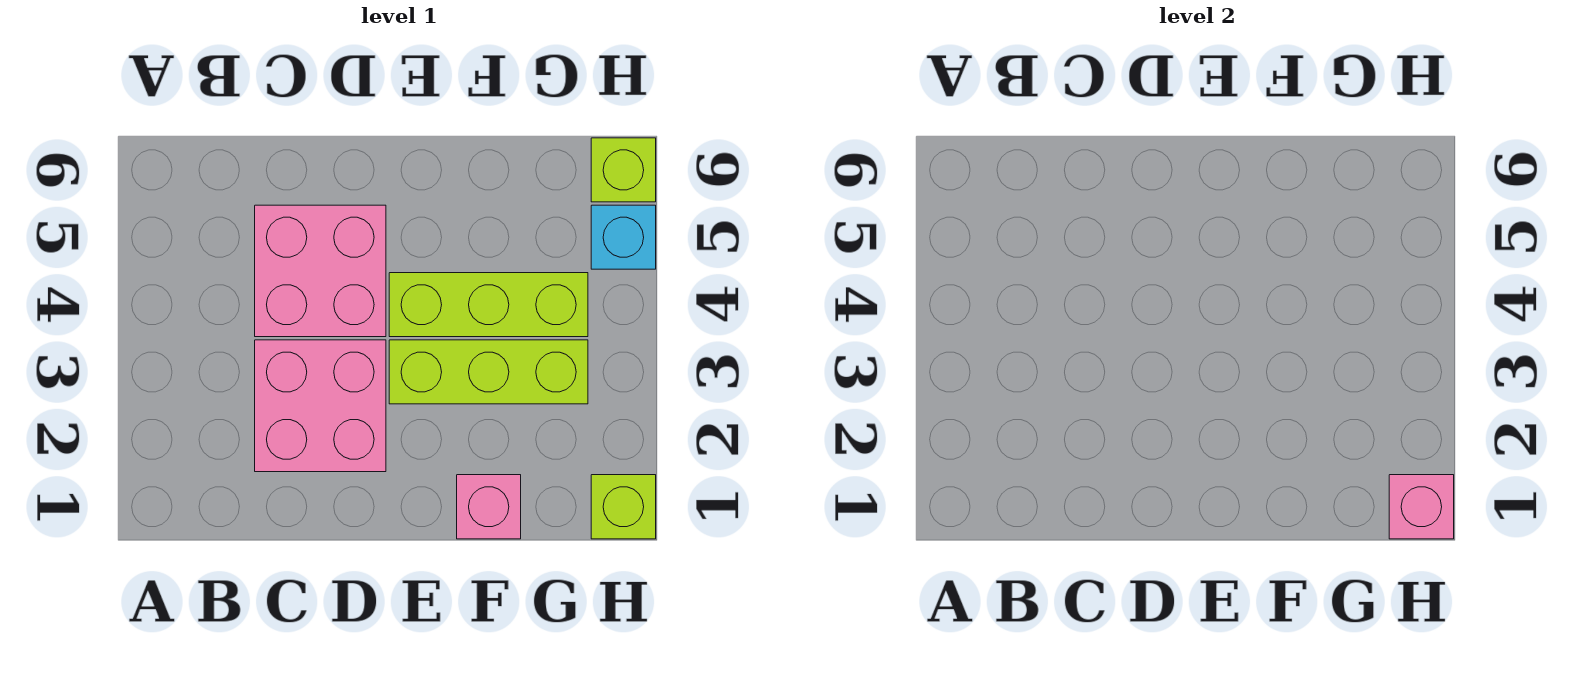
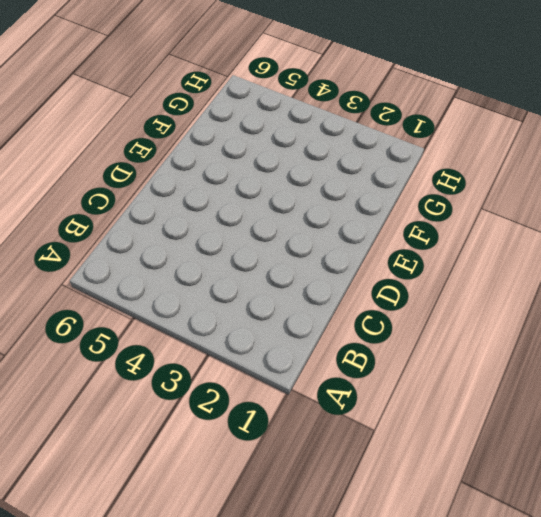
none -> pink brick C2:D3 level 1
none -> pink brick C4:D5 level 1

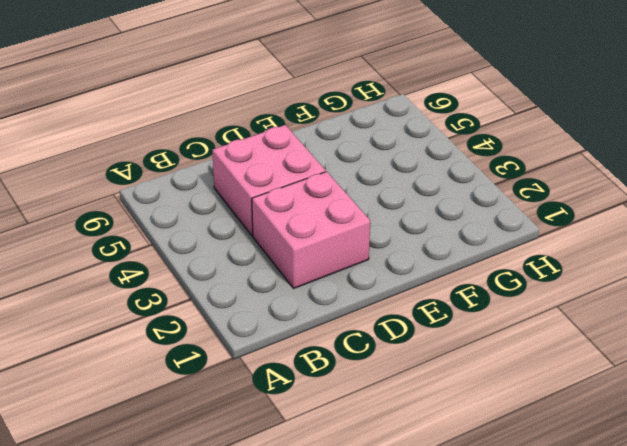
none -> lime brick E3:G3 level 1
none -> lime brick E4:G4 level 1

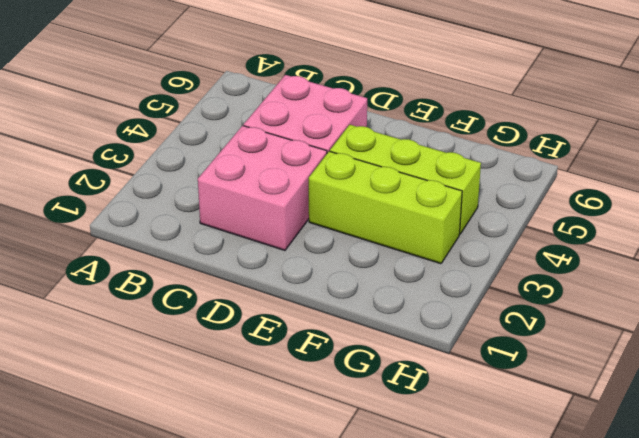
none -> pink brick F1 level 1
none -> lime brick H1 level 1

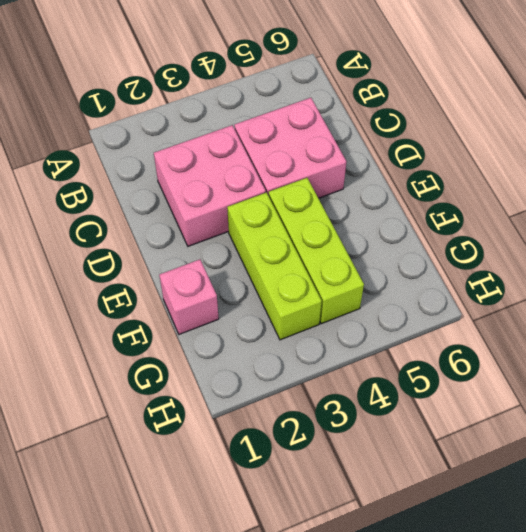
none -> lime brick H1 level 1
none -> cyan brick H5 level 1

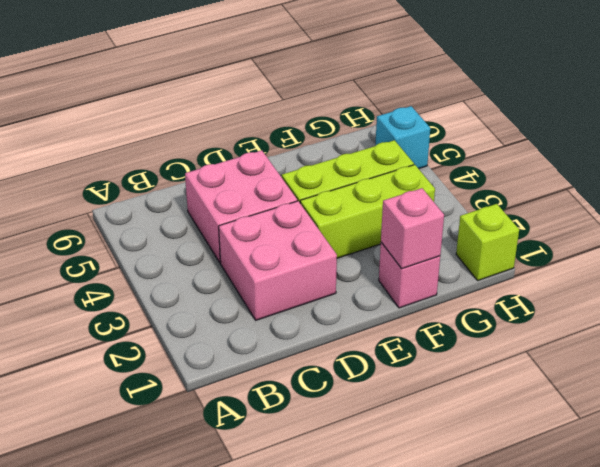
pink brick F1 level 2 -> pink brick H1 level 2
none -> lime brick H6 level 1

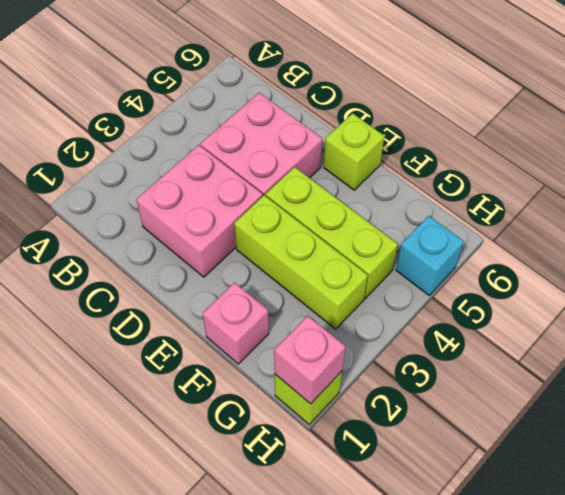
lime brick E6 level 1 -> lime brick H6 level 1

